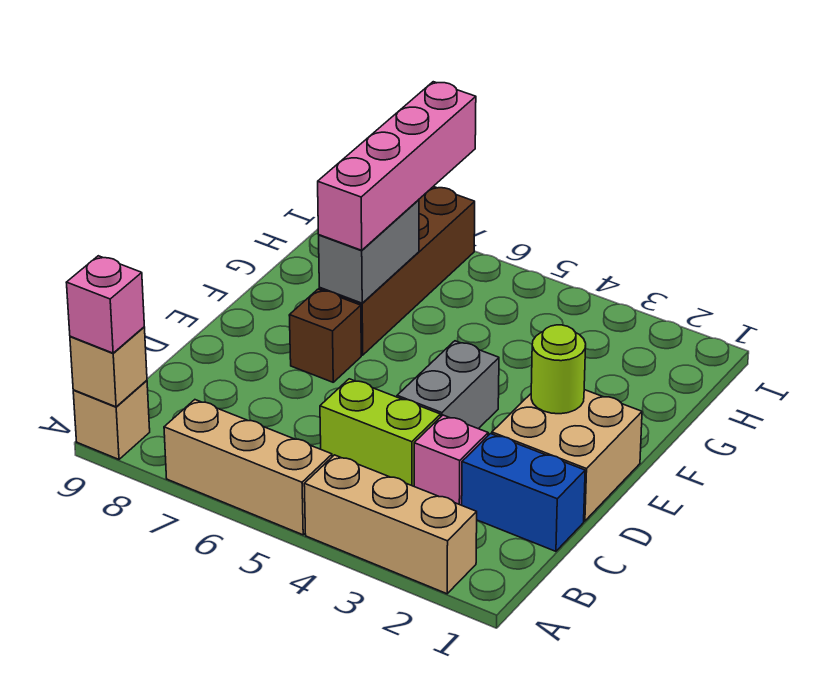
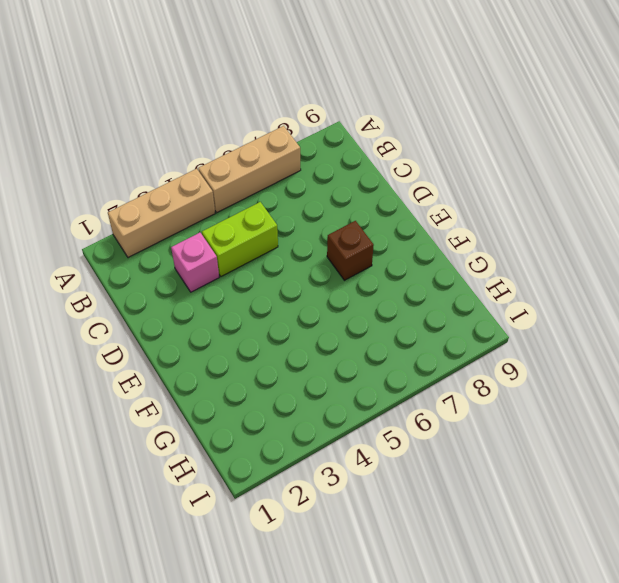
none -> tan brick A9 level 1
none -> blue brick C1:C2 level 1
none -> tan brick D1:E2 level 1

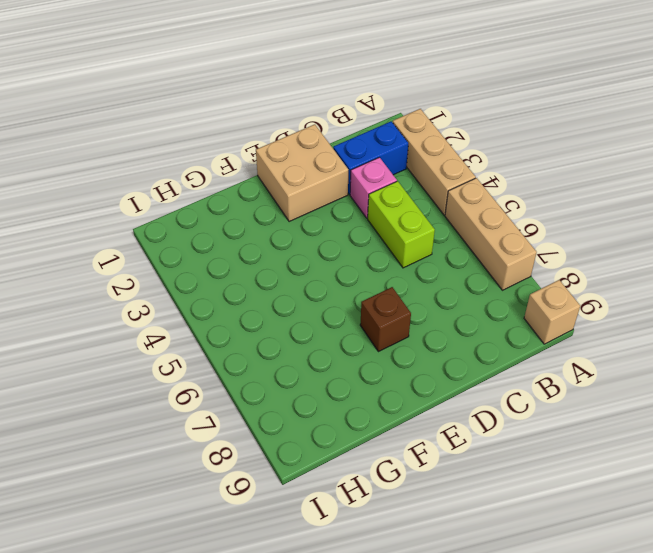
blue brick B2:C2 level 1 -> blue brick C1:C2 level 1
none -> grey brick D4:E4 level 1
none -> brown brick F7:I7 level 1
none -> tan brick A9 level 2

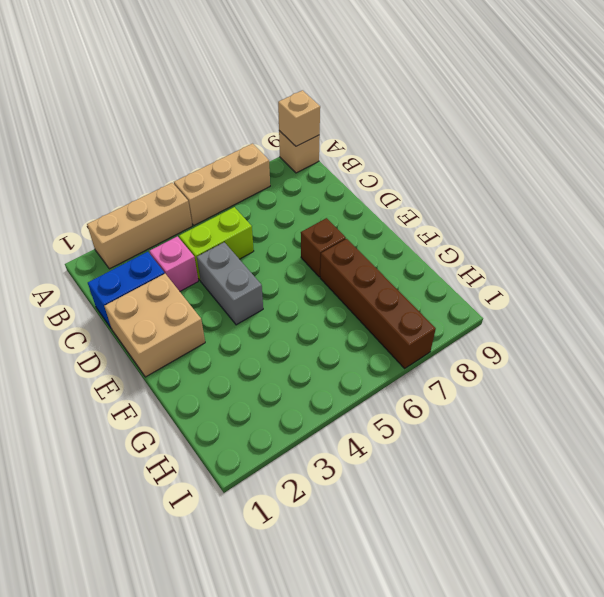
none -> lime round brick E2 level 2
none -> grey brick F7:G7 level 2
none -> pink brick A9 level 3

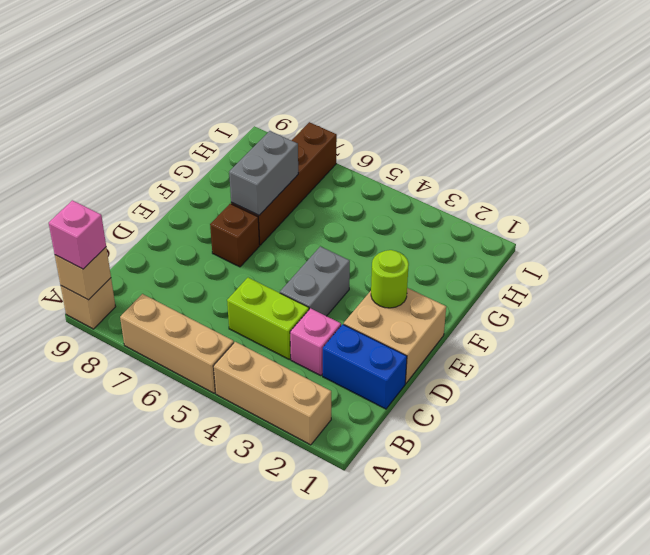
none -> pink brick F7:I7 level 3

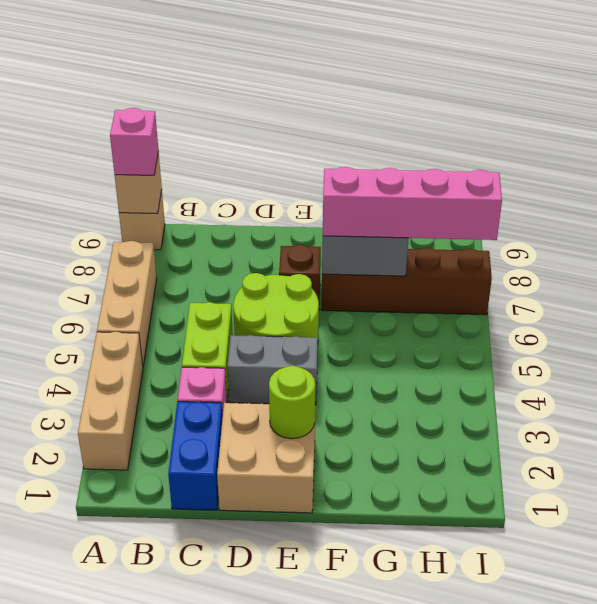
lime round brick D5:E6 level 1 -> none

